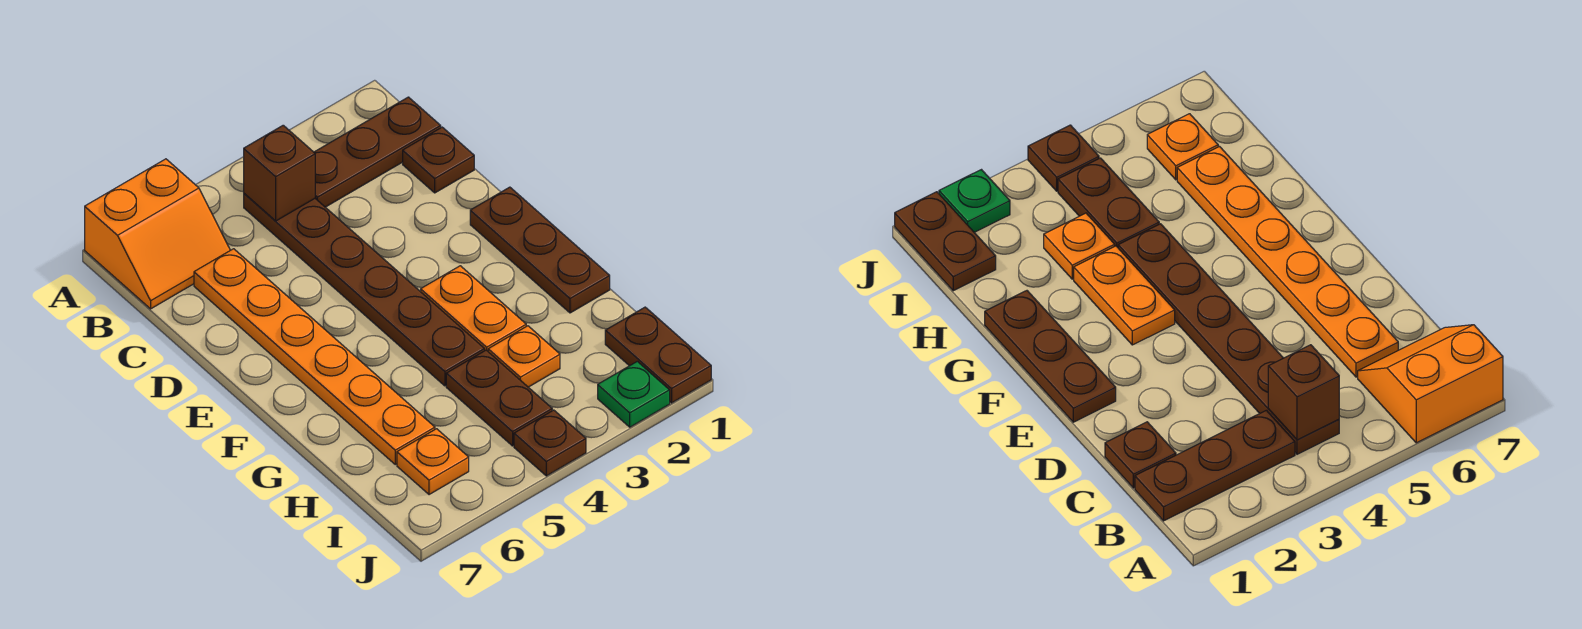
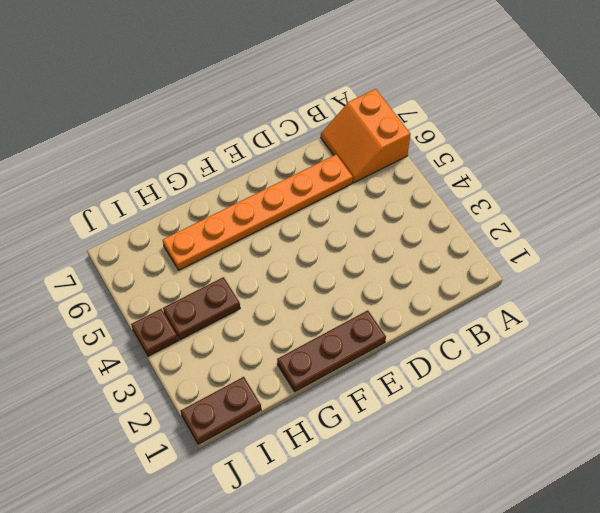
none -> brown plate B1:B3 level 1
none -> brown plate B4:G4 level 1
none -> brown plate C1 level 1

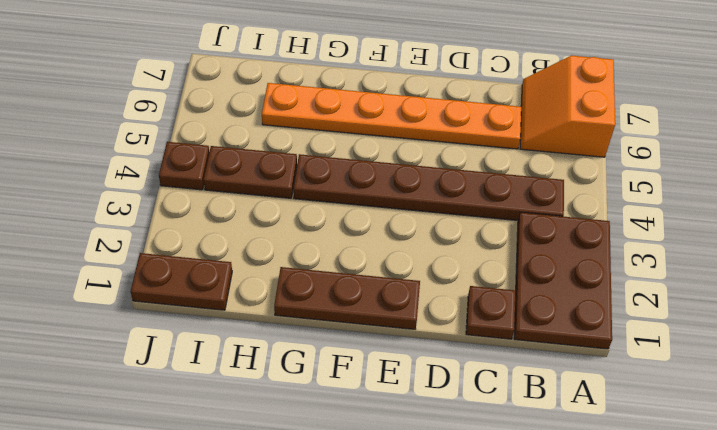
brown plate A1:B3 level 1 -> brown plate B1:B3 level 1
none -> orange plate F3:G3 level 1
none -> orange plate H3 level 1
none -> orange plate I6 level 1

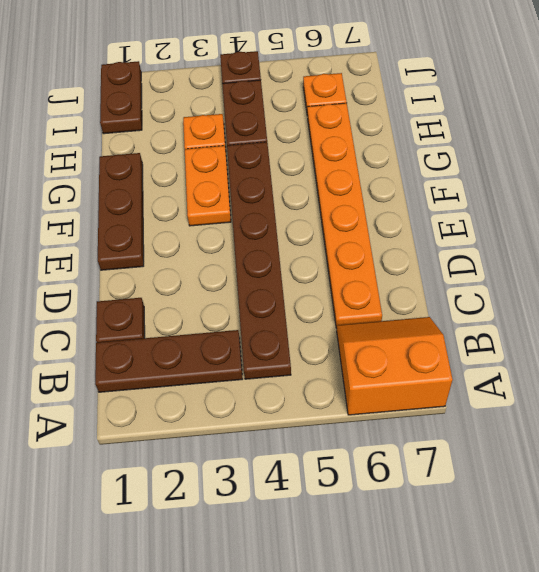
none -> green plate J2 level 1
none -> brown brick B4 level 2

